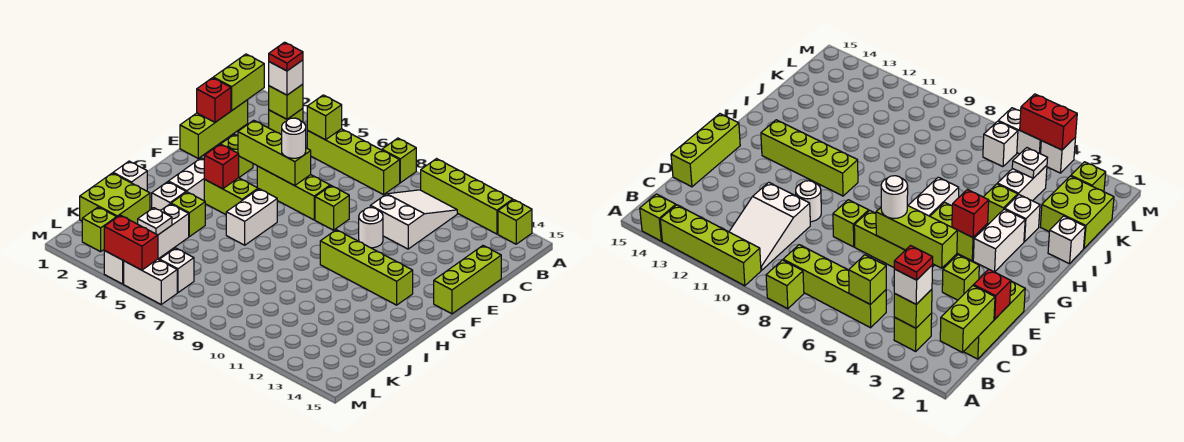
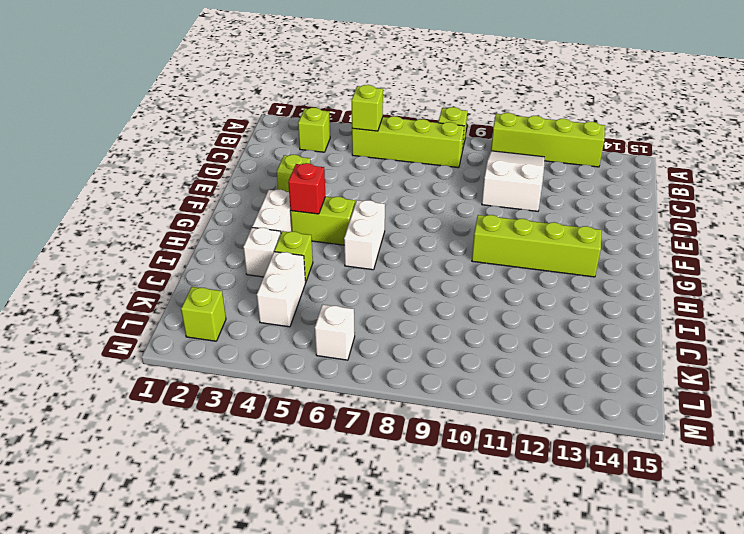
none -> lime brick A14 level 1
none -> lime brick C1:E1 level 1
none -> lime brick D15:F15 level 1
none -> lime brick E5:E7 level 1

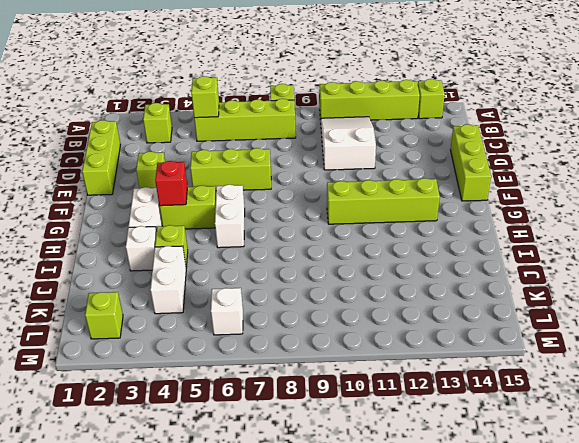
none -> lime brick E8 level 1
none -> white round brick E10 level 1
none -> white brick I1 level 1
none -> lime brick J1:K2 level 1

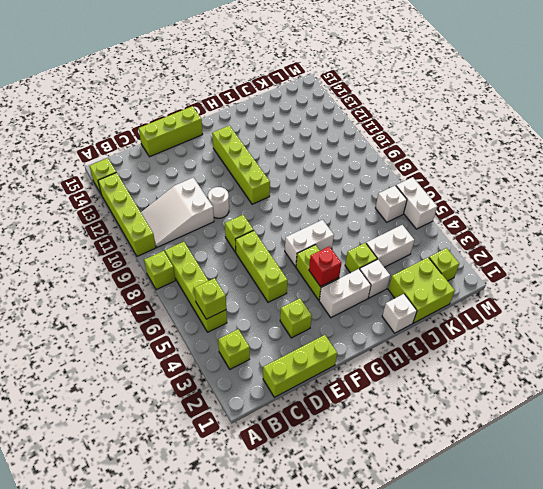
none -> white brick M4 level 1
none -> lime brick B1:C1 level 2
none -> lime brick B3 level 2
none -> red brick D1 level 2

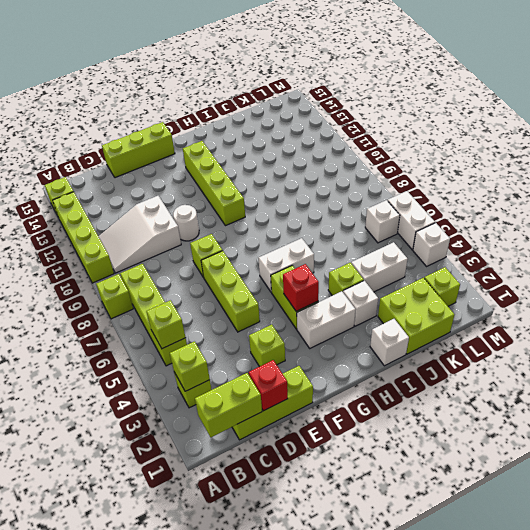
none -> lime brick E4:E6 level 2
none -> white plate K4 level 2
none -> red brick M4:M5 level 2
none -> white brick B3 level 3

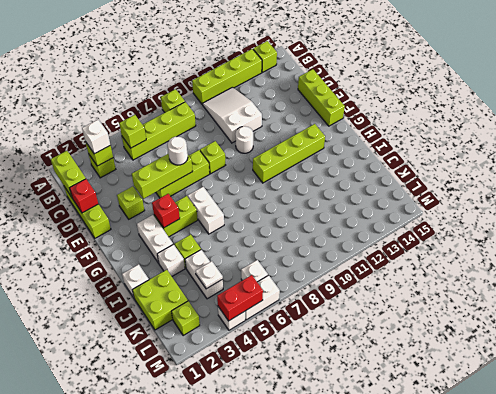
none -> red plate B3 level 4

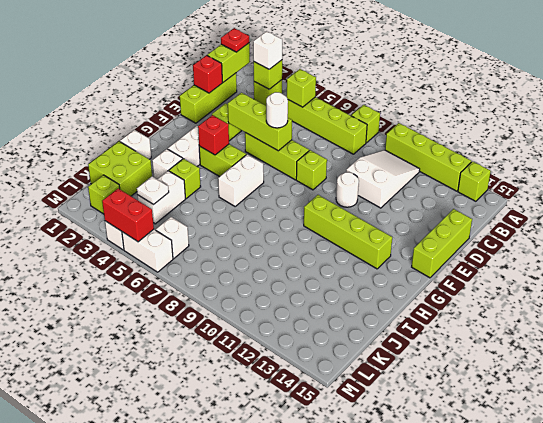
red plate B1 level 3 -> red plate B3 level 4

